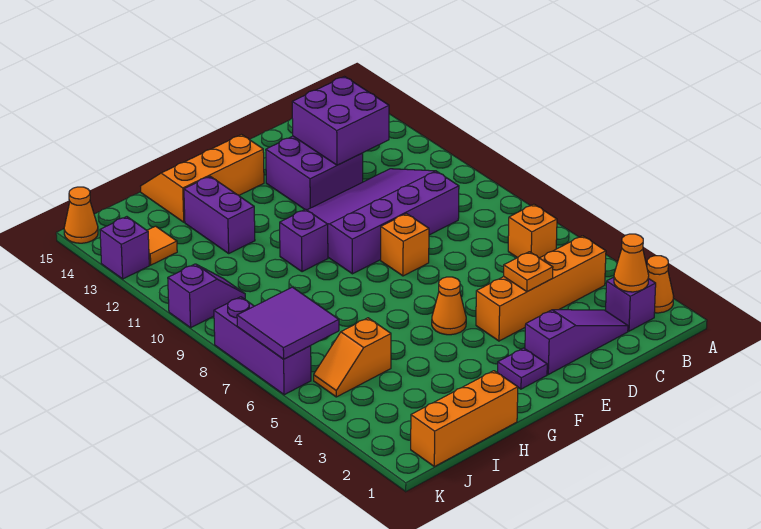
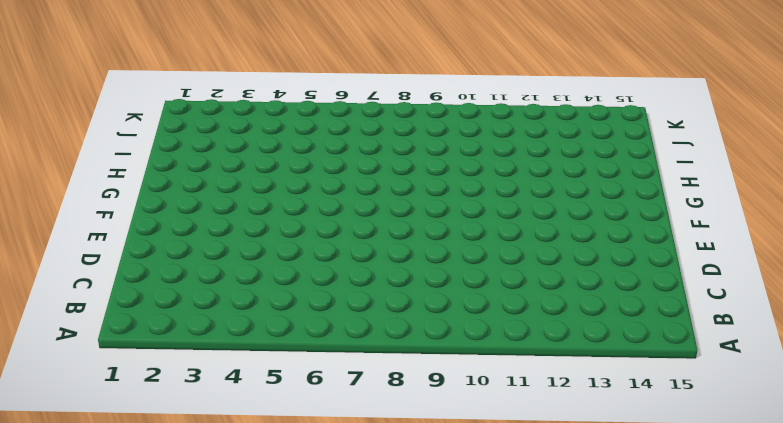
none -> orange cone A2 level 1
none -> purple brick B2 level 1
none -> orange brick B4:E4 level 1

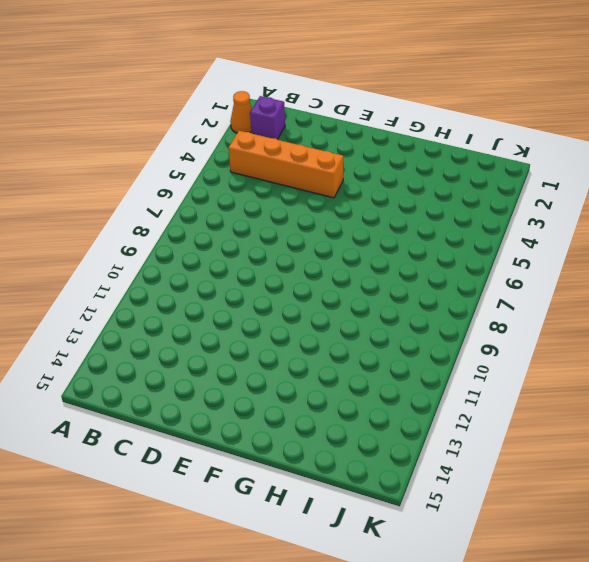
none -> orange brick B6 level 1
none -> purple slope C2:E2 level 1 top E
none -> purple slope C9:F11 level 1 top 9

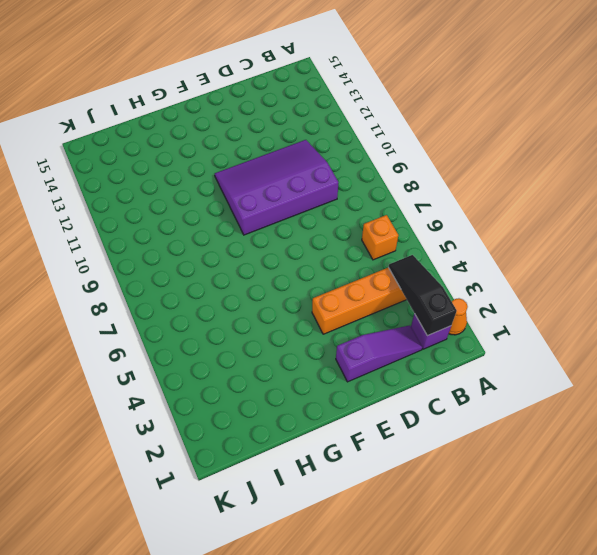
black slope B2:B4 level 2 top 2 -> orange cone B2 level 2
none -> purple brick D12:E13 level 1
none -> orange brick E8 level 1
none -> purple plate F2 level 1

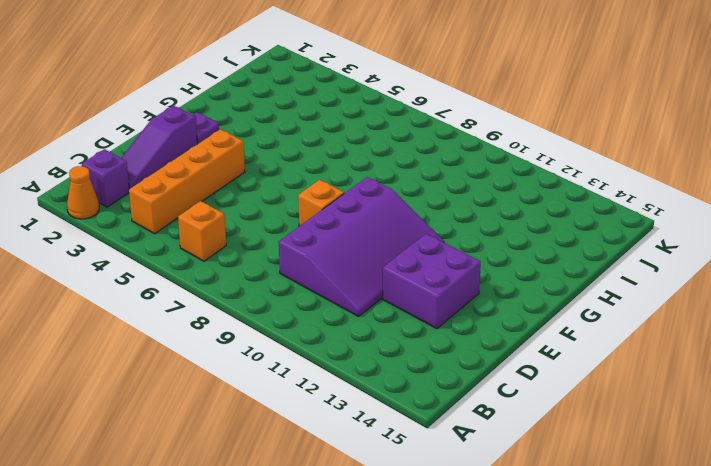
none -> orange cone F5 level 1
none -> orange slope F14:H15 level 1 top 14
none -> purple brick G10 level 1

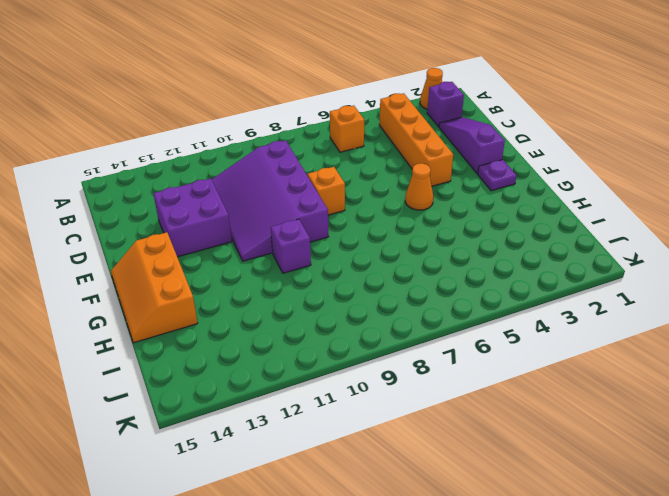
none -> orange brick H1:J1 level 1
none -> purple brick H12:H13 level 1
none -> orange slope I5:J5 level 1 top I

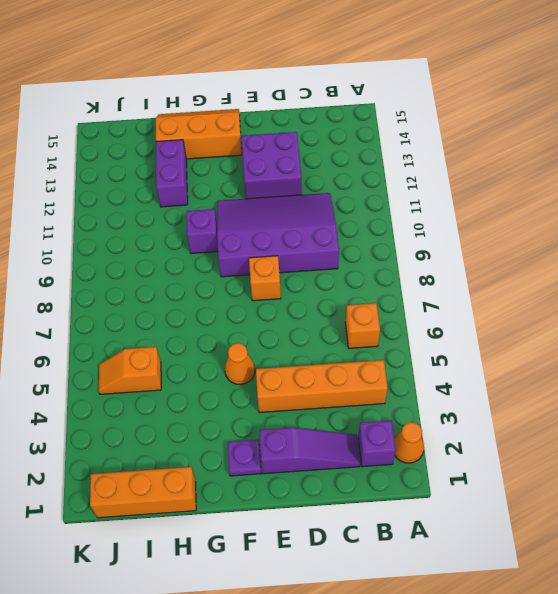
none -> purple slope J10:K10 level 1 top K
none -> orange tile J13 level 1
none -> purple brick K6:K8 level 1

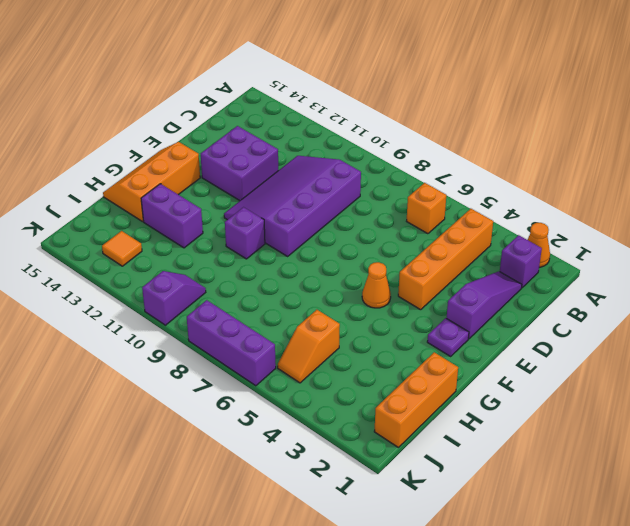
none -> orange brick E8 level 1
none -> purple brick K13 level 1
none -> orange cone K15 level 1

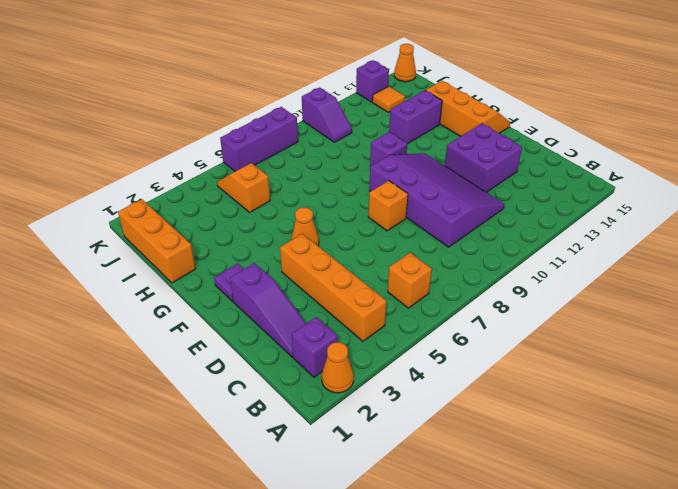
none -> orange cone B2 level 2
none -> purple brick C12:D13 level 2
none -> orange plate D4 level 2

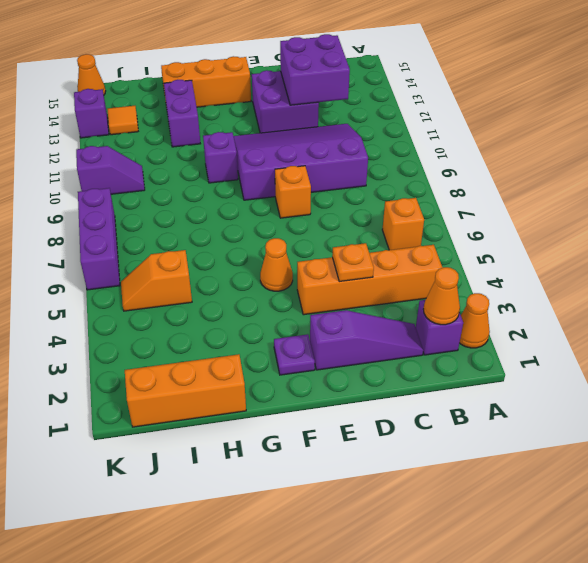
none -> purple tile J6:K7 level 2

